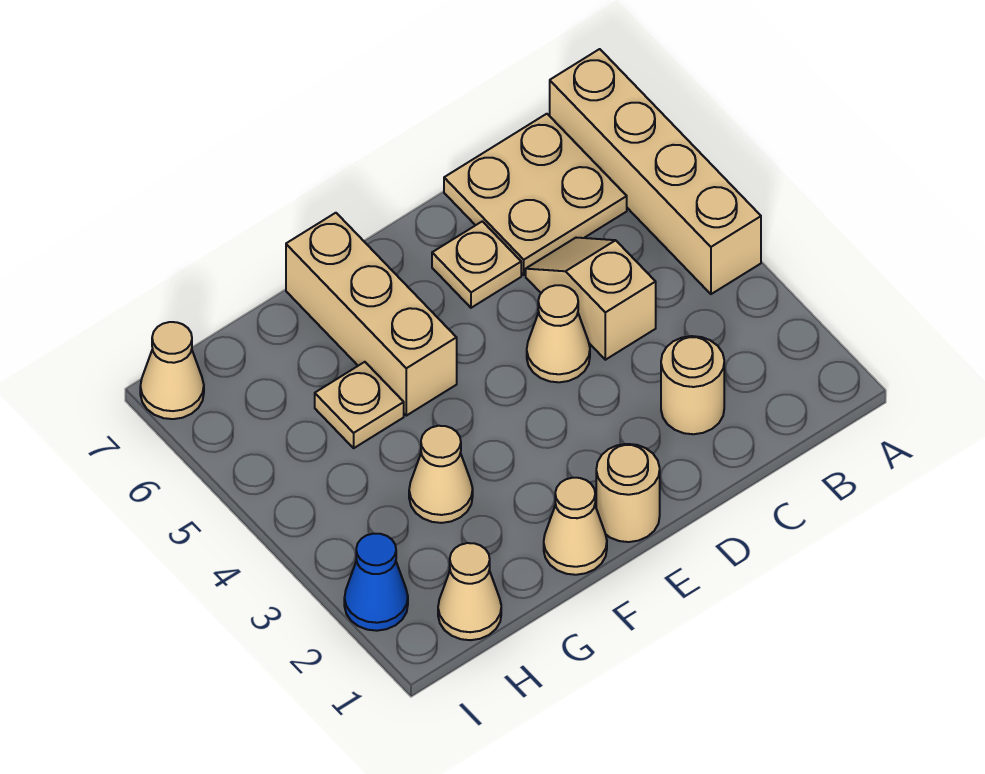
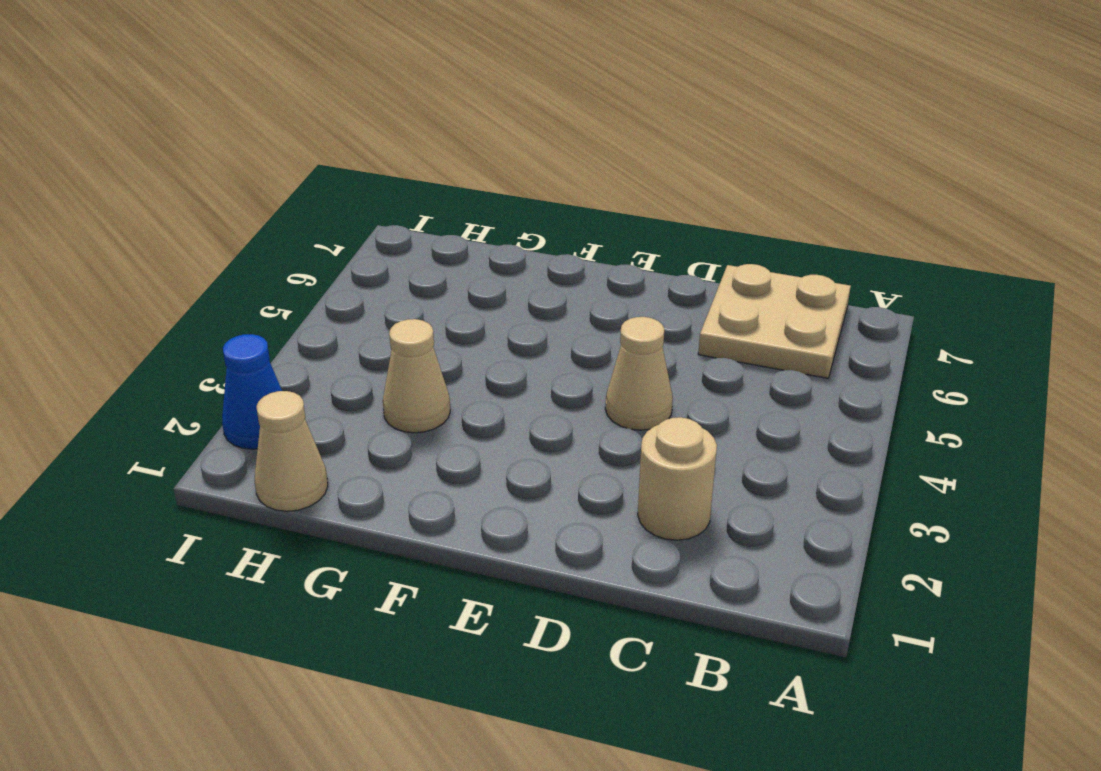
none -> tan brick A4:A7 level 1
none -> tan slope C4:C5 level 1 top 4
none -> tan plate D6 level 1

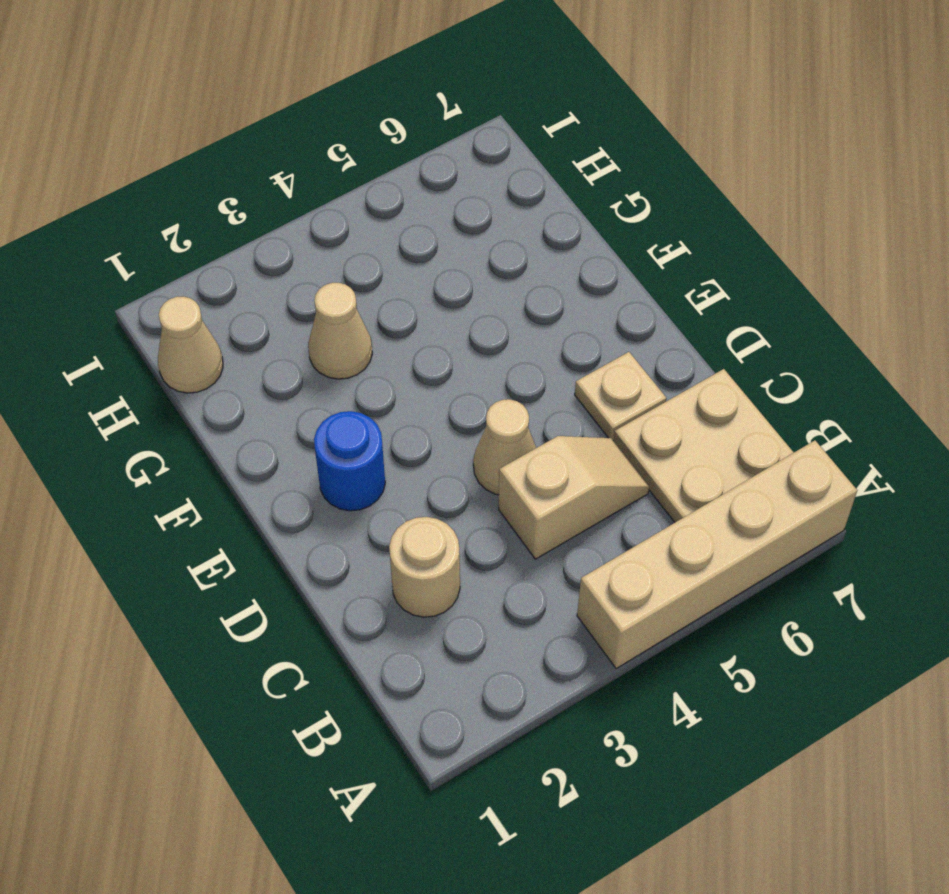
blue round brick E2 level 1 -> none
none -> tan round brick E1 level 1
none -> tan cone F1 level 1
none -> tan brick F5:F7 level 1

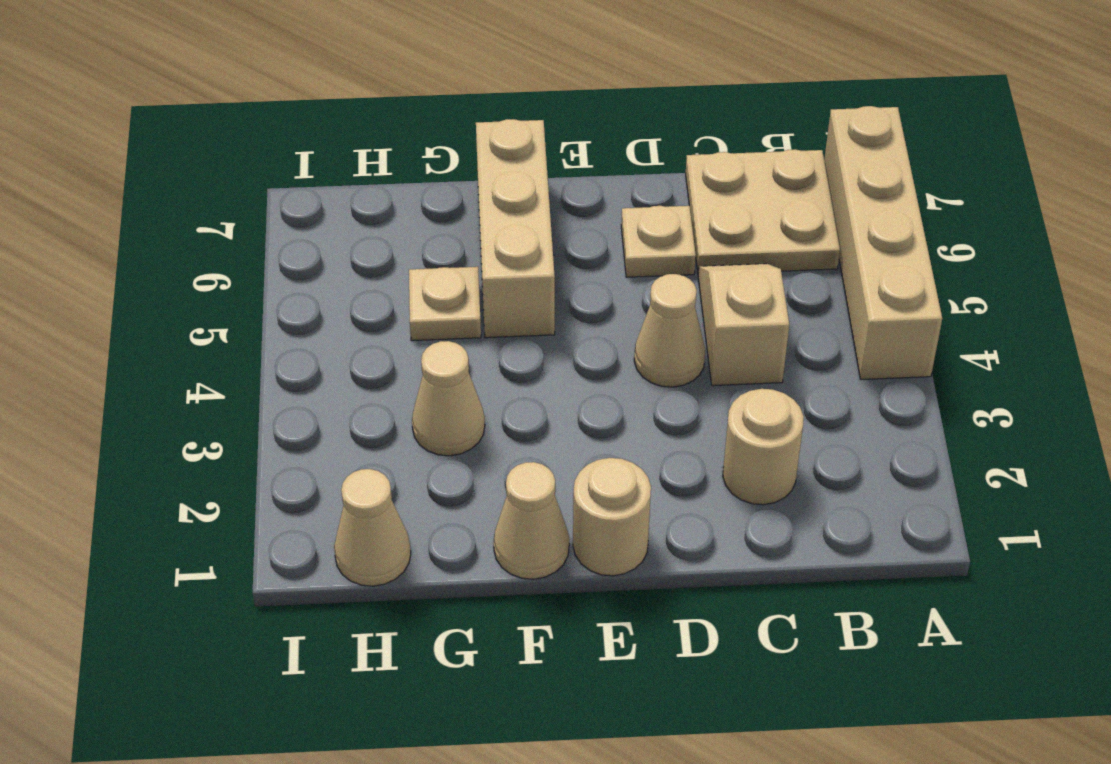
none -> blue cone I2 level 1
none -> tan cone I7 level 1

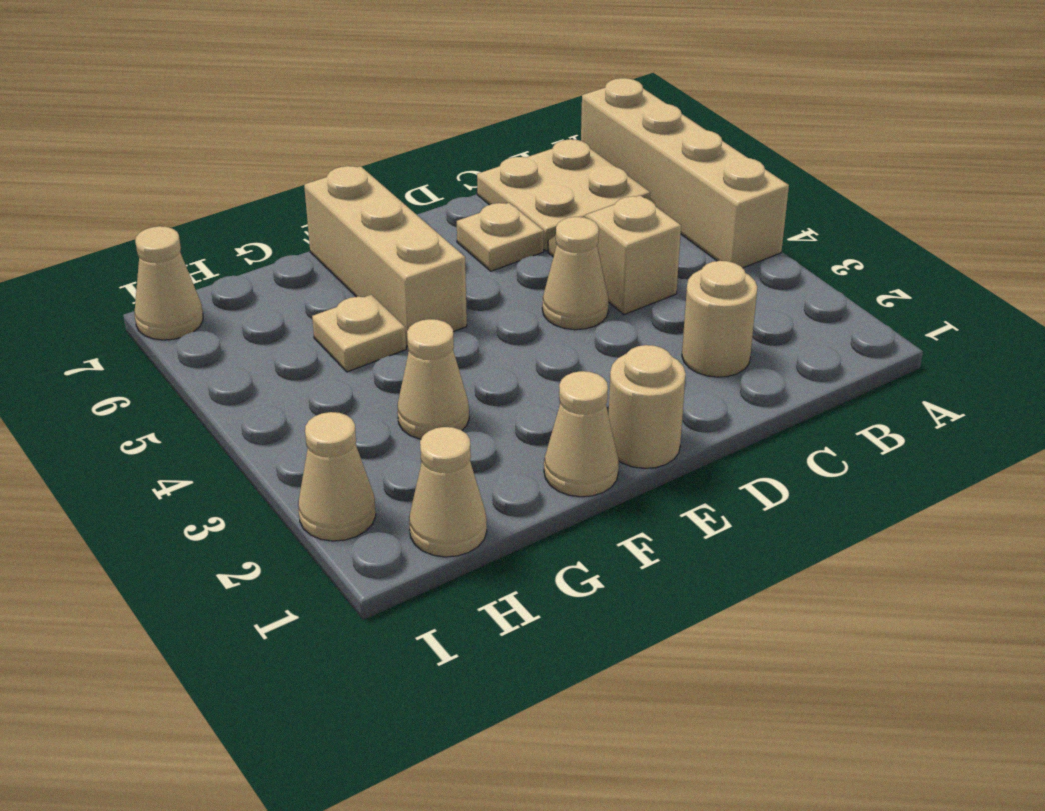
tan cone I2 level 1 -> blue cone I2 level 1

